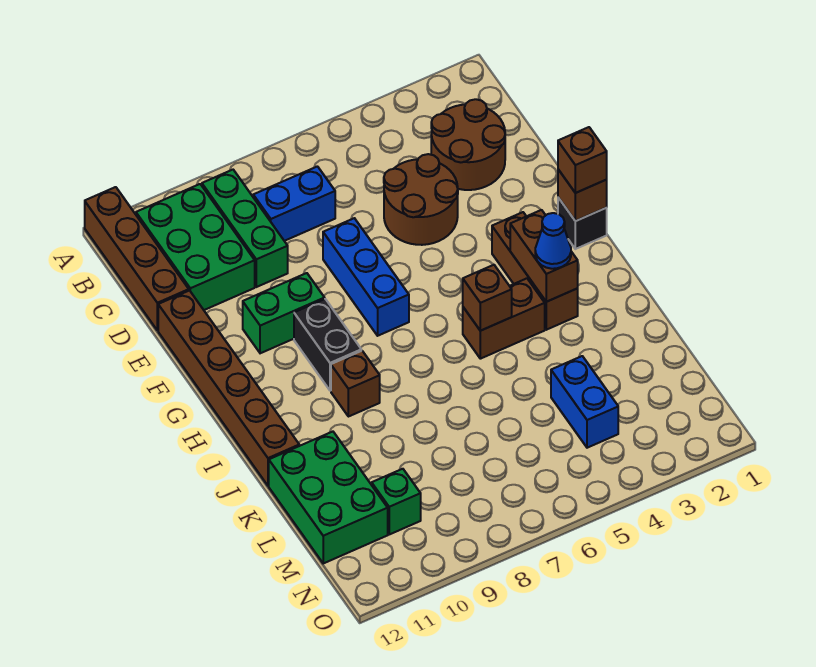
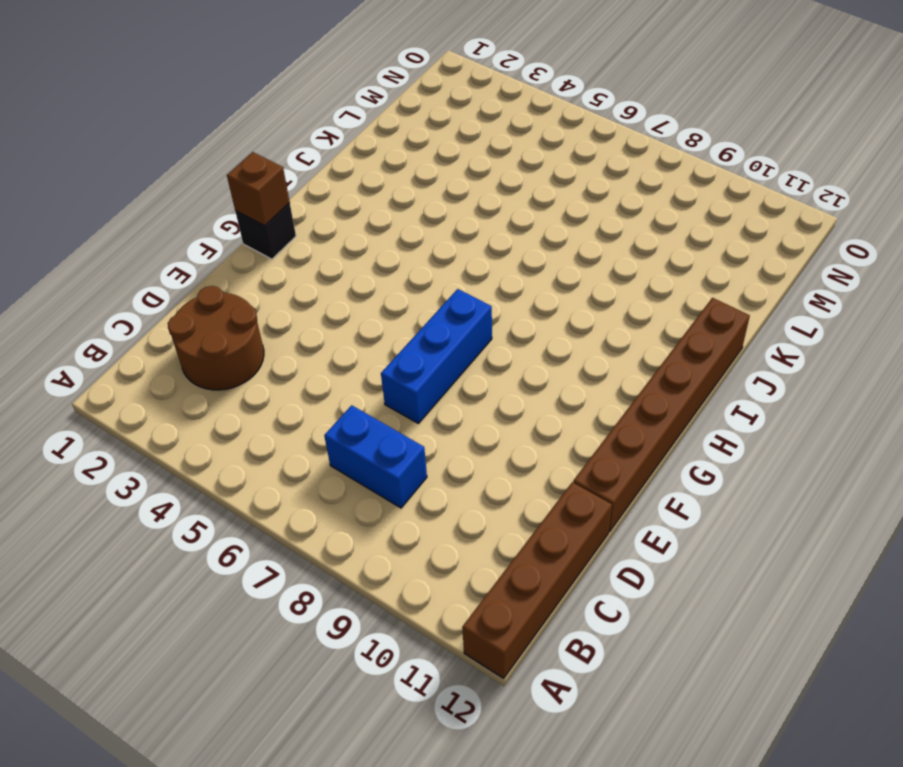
none -> green brick B9:D9 level 1
none -> green brick B10:D11 level 1
none -> brown round brick D4:E5 level 1

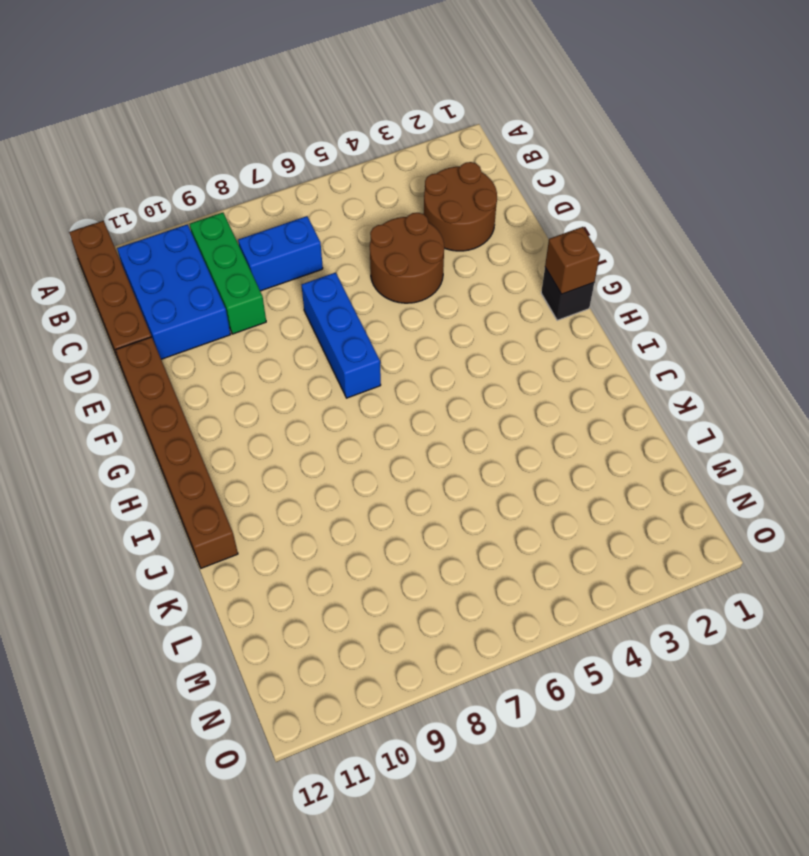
blue brick B10:D11 level 1 -> green brick B10:D11 level 1
none -> green brick F9:F10 level 1
none -> brown brick G3:I3 level 1
none -> black brick G9:H9 level 1

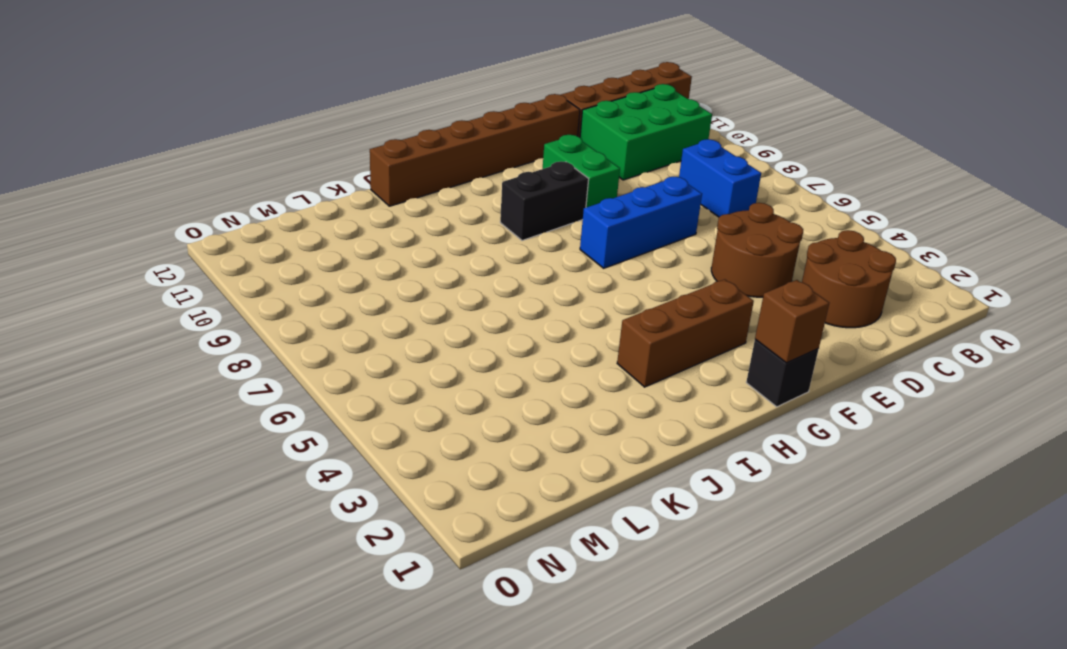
none -> green brick B9:D9 level 1
none -> brown brick I4:I5 level 1
none -> brown brick I9 level 1

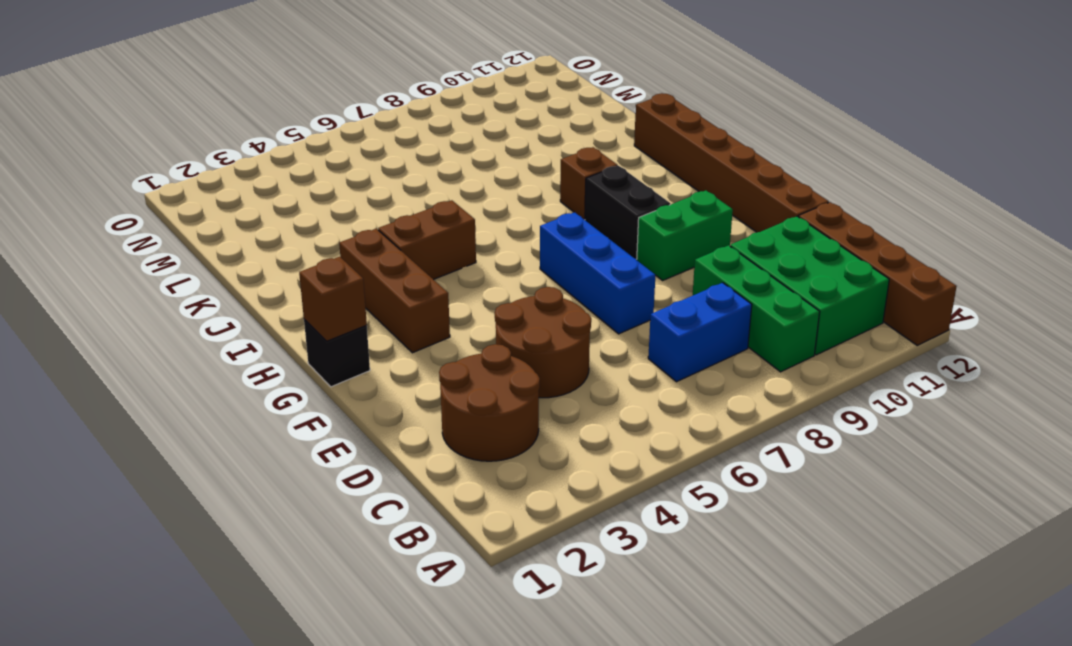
none -> green brick K11:M12 level 1
none -> blue brick L4:M4 level 1
none -> green brick M10 level 1

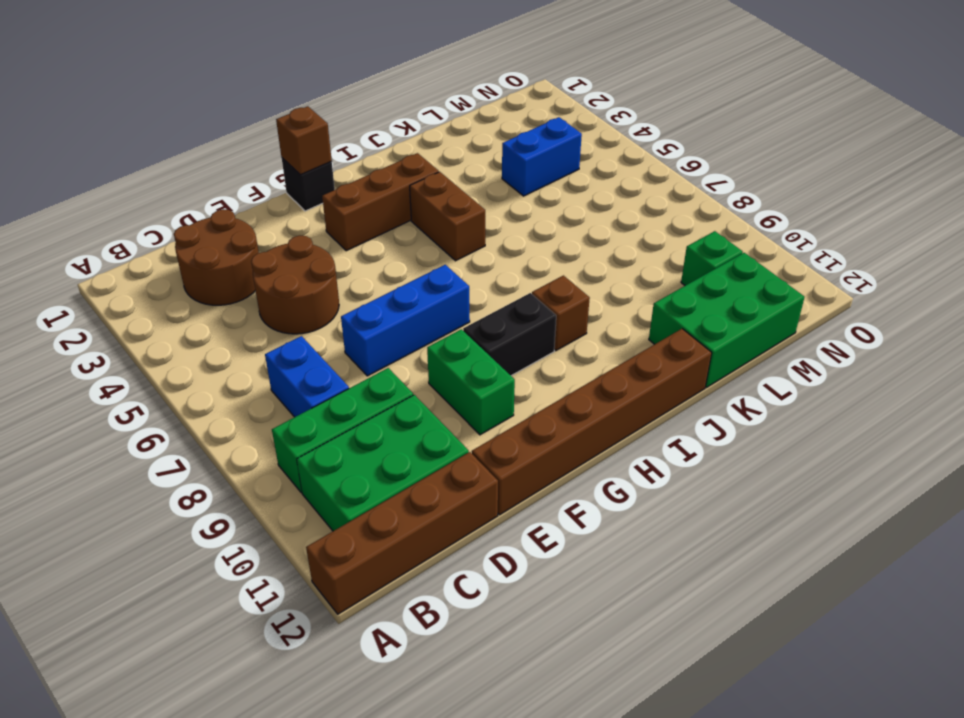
none -> brown brick H3:I3 level 2
none -> brown brick I5 level 2
none -> brown brick G1 level 3

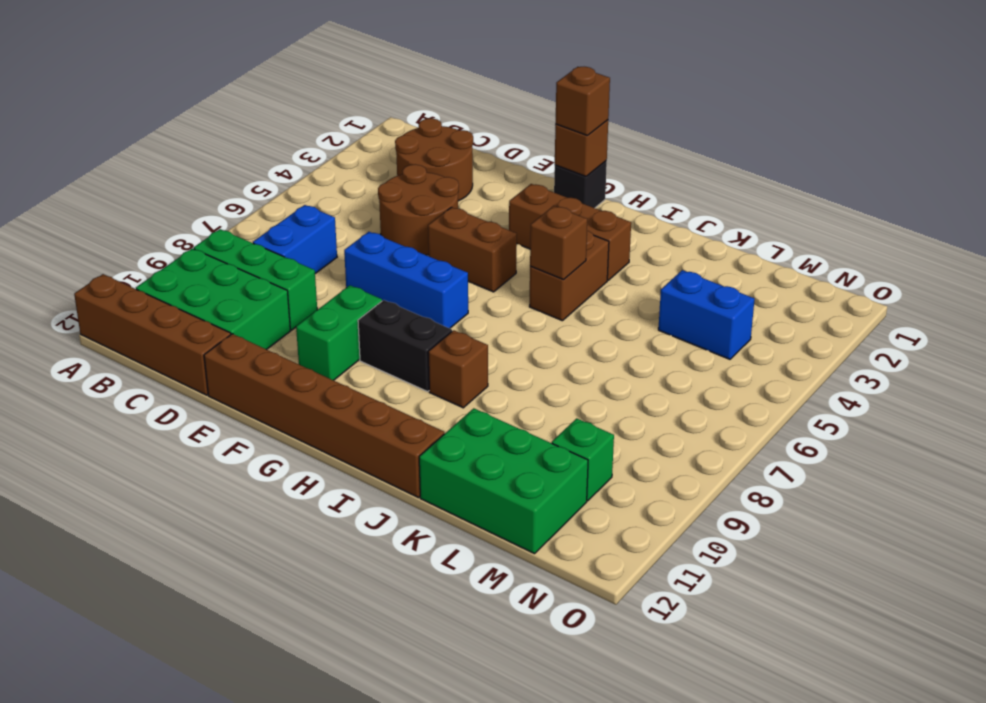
brown brick F5:G5 level 1 -> brown brick H3:I3 level 2
none -> blue cone I3 level 3

